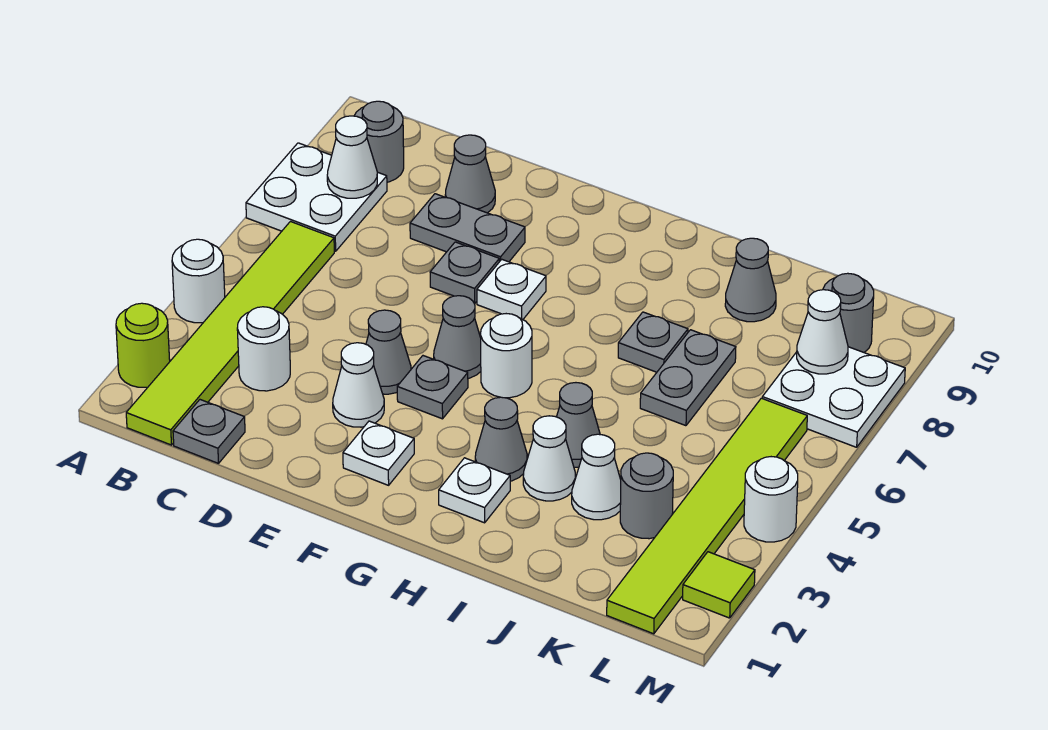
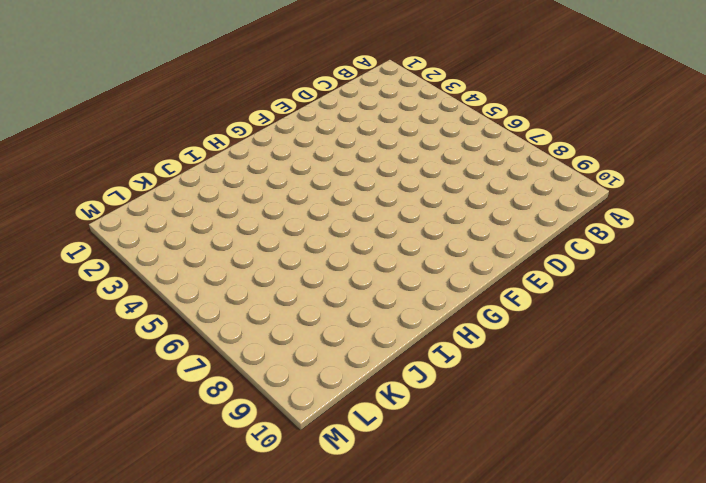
none -> lime round brick A2 level 1
none -> white round brick A4 level 1
none -> white plate A7:B8 level 1
none -> lime tile B1:B6 level 1

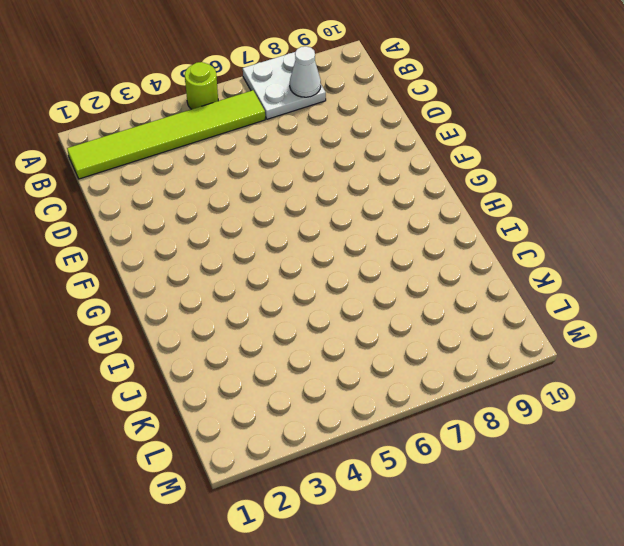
lime round brick A5 level 1 -> lime round brick A2 level 1
none -> white round brick A4 level 1
none -> grey round brick B9 level 1
none -> grey plate C1 level 1
none -> white round brick C3 level 1

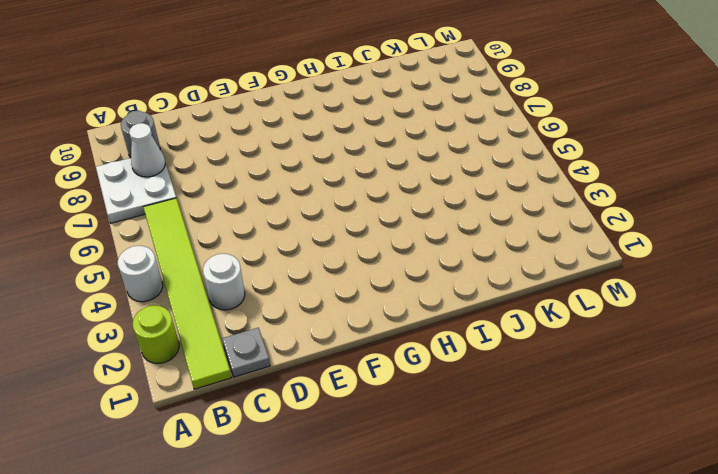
none -> grey plate D8:E8 level 1
none -> grey cone D9 level 1
none -> white cone E3 level 1
none -> grey cone E4 level 1

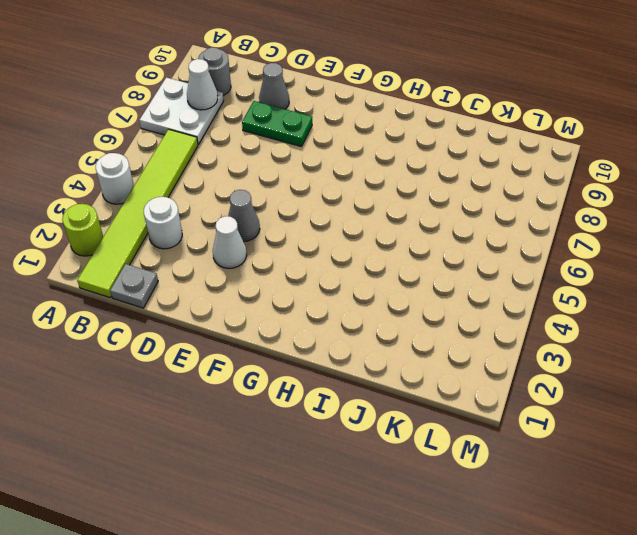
green plate D8:E8 level 1 -> grey plate D8:E8 level 1
none -> grey plate E7 level 1
none -> white plate F2 level 1
none -> grey plate F4 level 1
none -> grey cone F5 level 1

